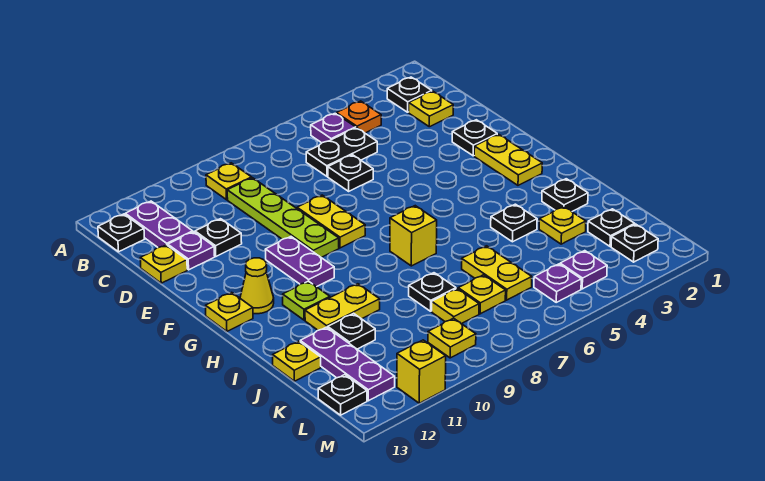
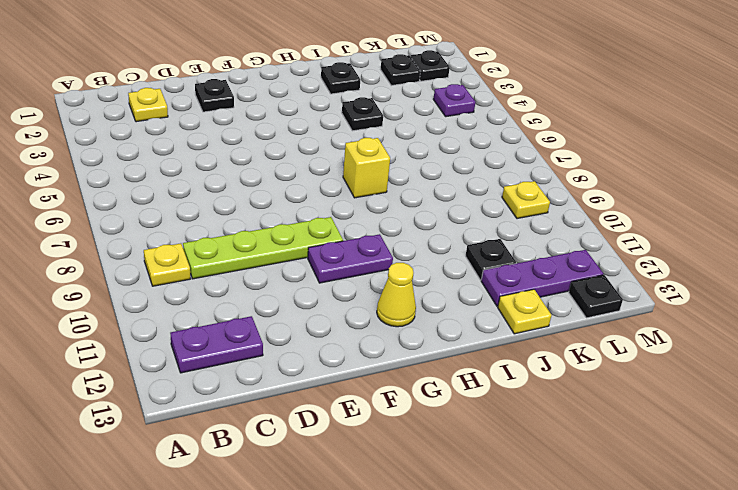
none -> black plate B2 level 1
none -> orange plate B4 level 1
none -> purple plate B5 level 1
none -> black plate B13 level 1

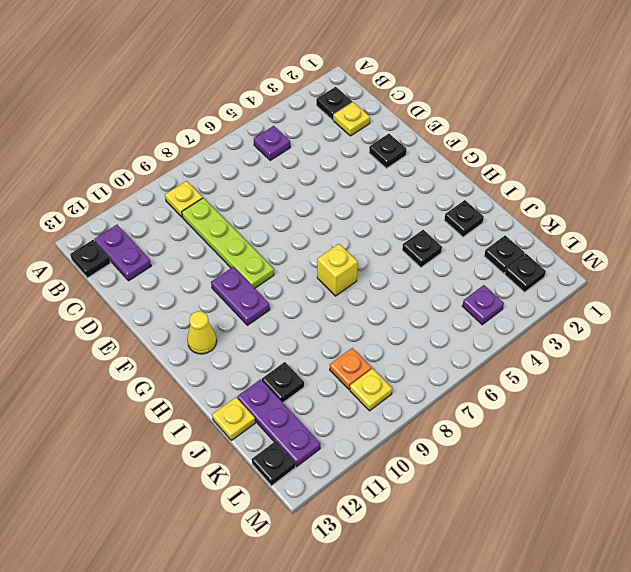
orange plate K9 level 1 -> orange plate B4 level 1
none -> black plate C5:C6 level 1
none -> black plate D6 level 1
none -> black plate D11 level 1
none -> purple plate D12 level 1

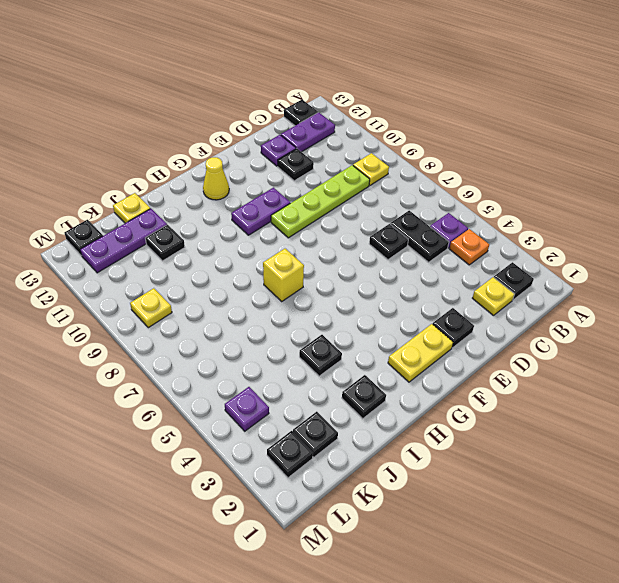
none -> yellow plate D13 level 1
none -> yellow plate E8:F8 level 1
none -> yellow plate G13 level 1
none -> lime plate H11 level 1

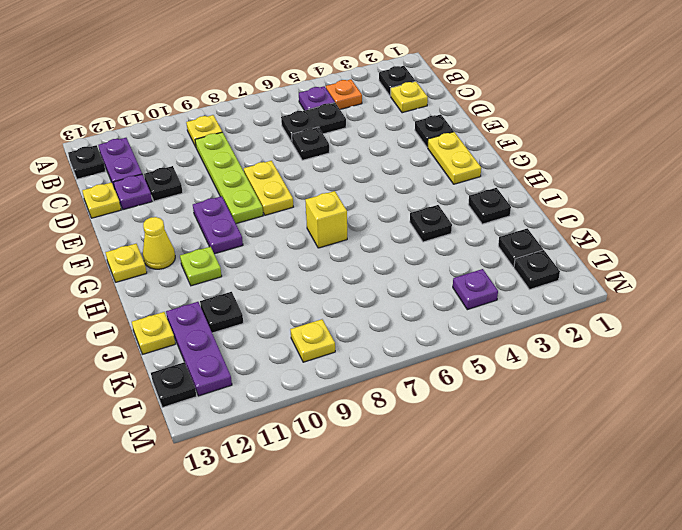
none -> yellow plate I10:I11 level 1
none -> yellow plate J3 level 1
none -> yellow plate J6:K6 level 1
none -> black plate J8 level 1

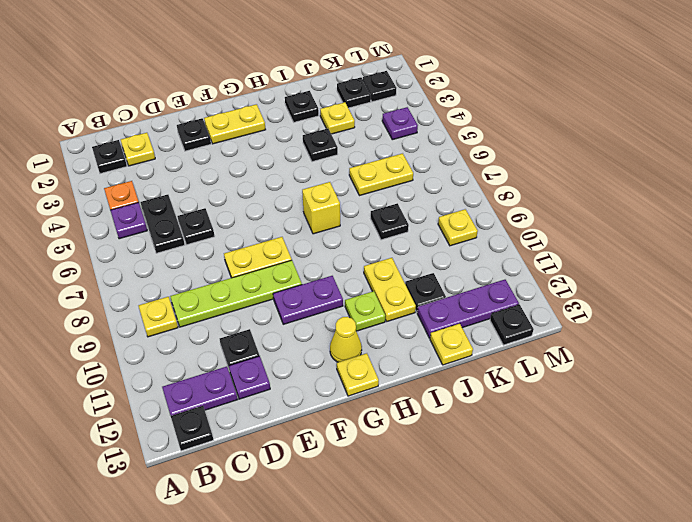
none -> yellow plate D13 level 1
none -> yellow plate K7 level 1
none -> yellow plate K8 level 1
none -> purple plate L5 level 1

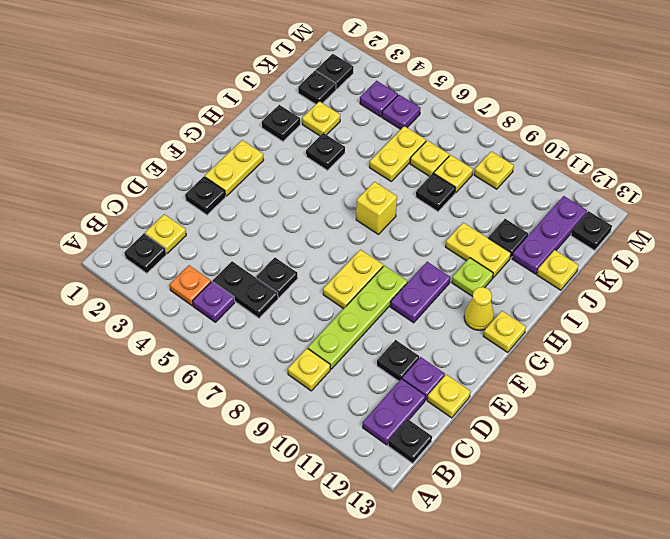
none -> yellow brick M11 level 1

